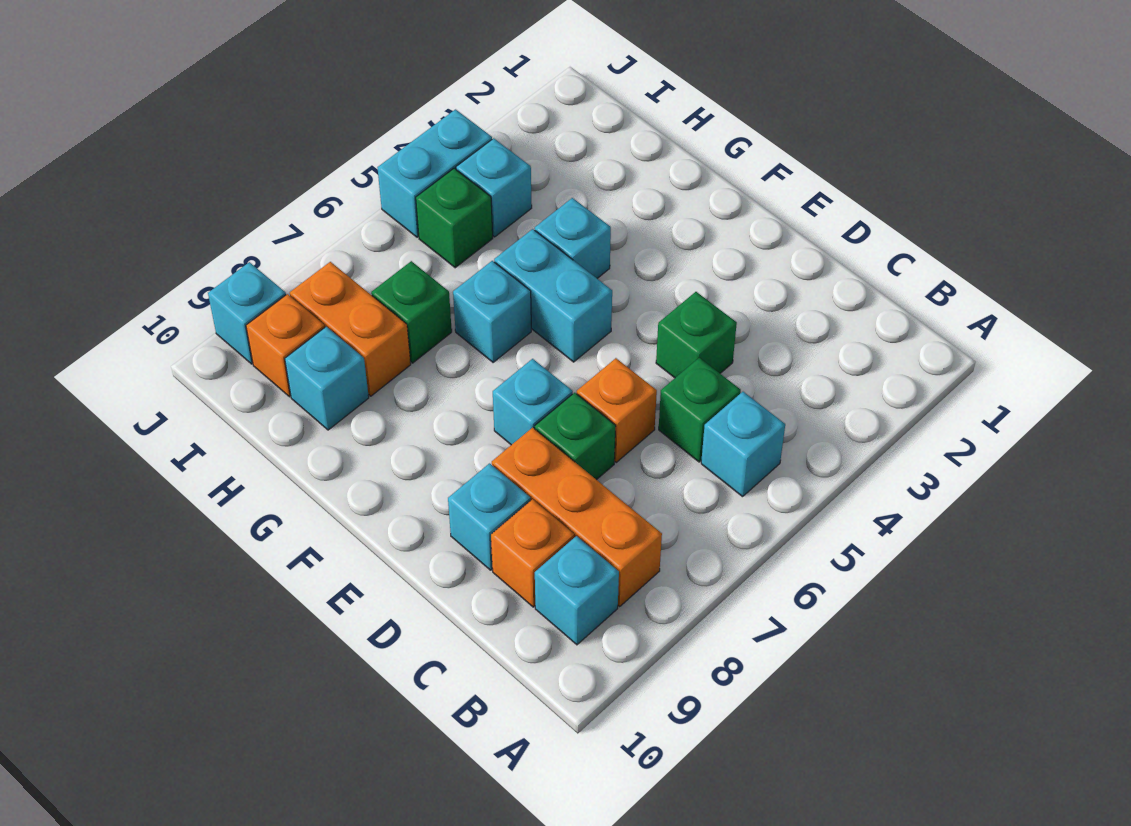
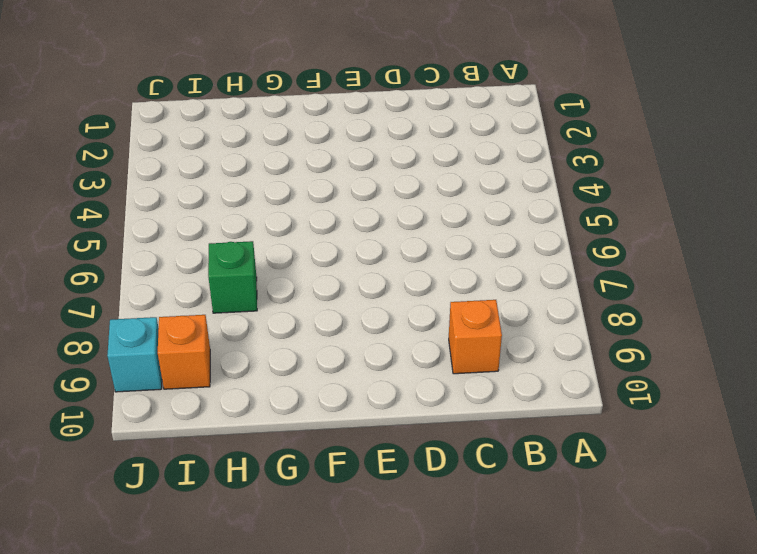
none -> cyan brick B5 level 1
none -> orange brick B8:D8 level 1
none -> cyan brick B9 level 1

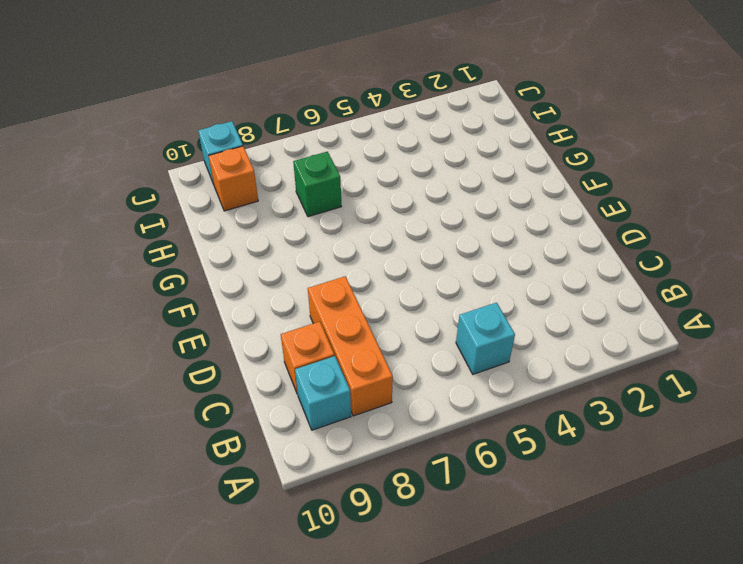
none -> green brick C5 level 1
none -> green brick D4 level 1
none -> orange brick D6 level 1

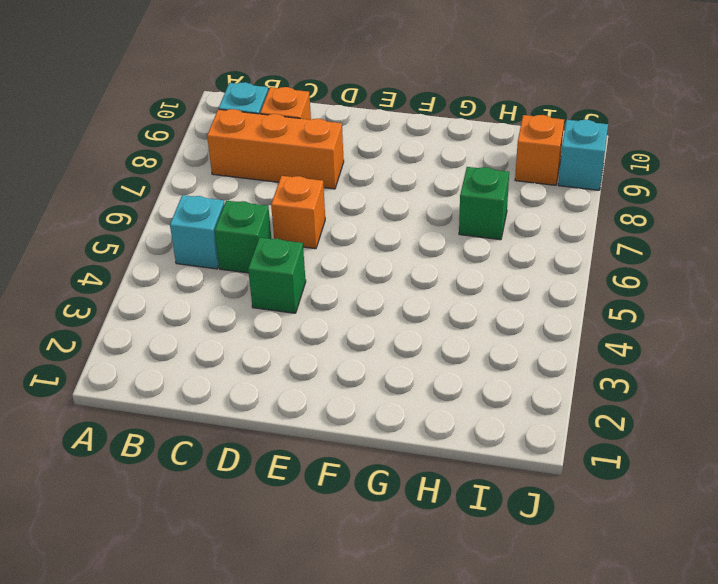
none -> green brick D7 level 1
none -> cyan brick D9 level 1
none -> cyan brick E7 level 1

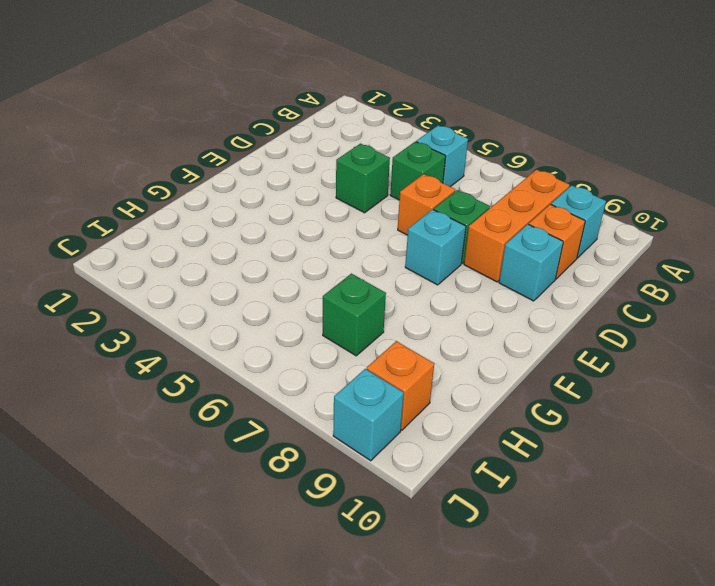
none -> cyan brick F5:G5 level 1
none -> cyan brick G4 level 1
none -> cyan brick G6 level 1

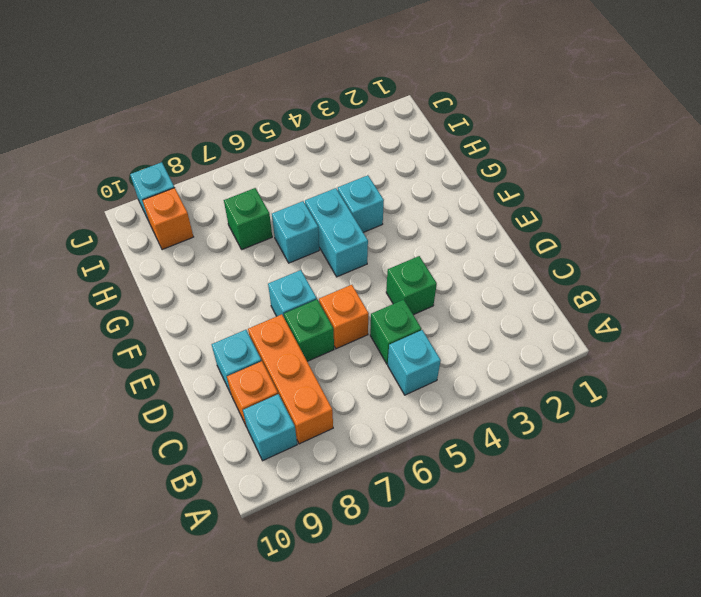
none -> orange brick H8:I8 level 1
none -> cyan brick H9 level 1
none -> cyan brick I4 level 1

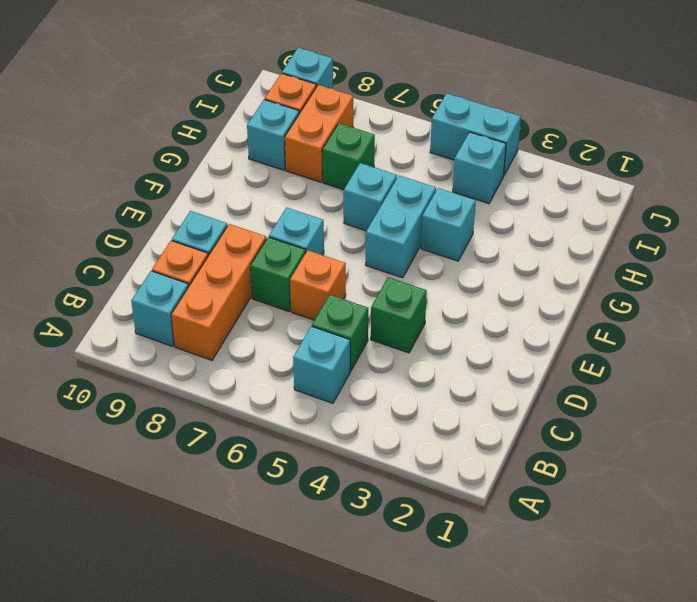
none -> green brick I5 level 1

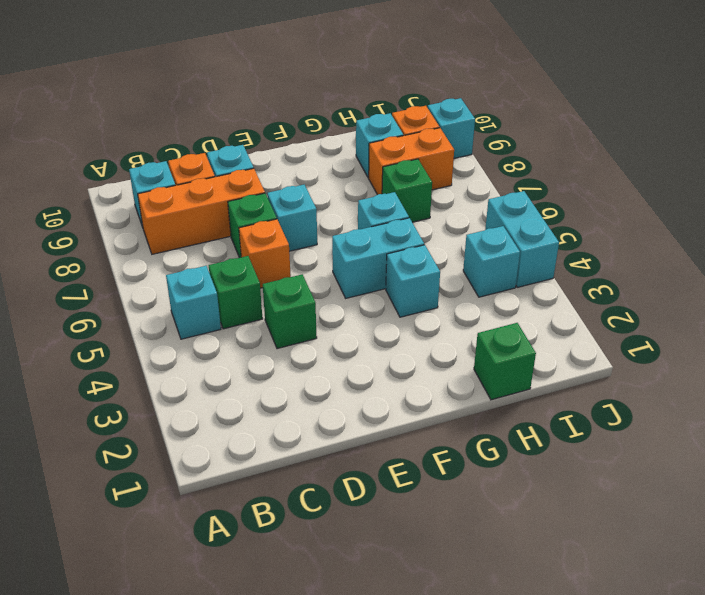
green brick H1 level 1 -> green brick I5 level 1

